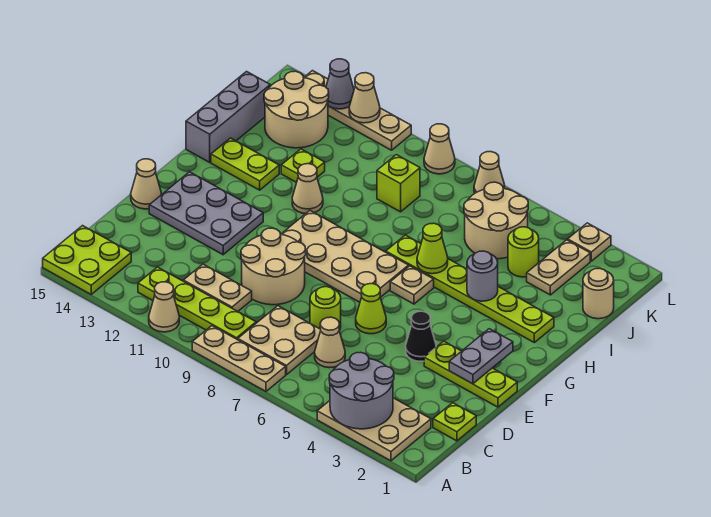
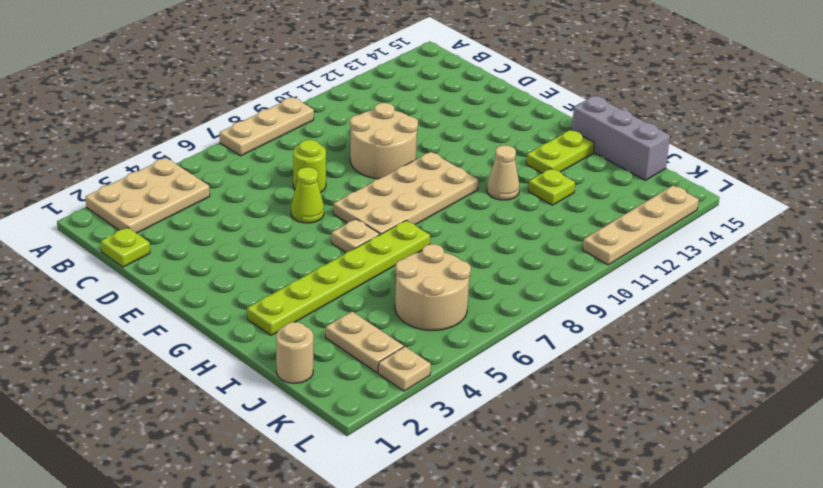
none -> tan cone A11 level 1
none -> lime plate A14:B15 level 1
none -> tan plate B7:C8 level 1
none -> lime plate B9:B12 level 1

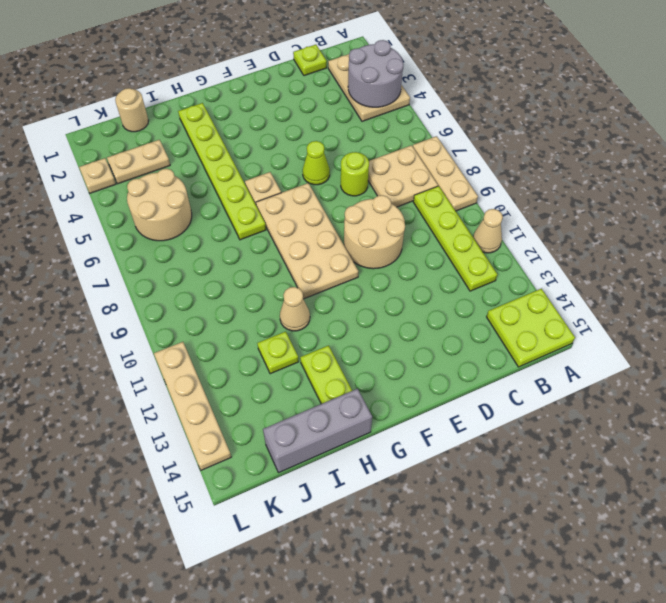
none -> tan cone C6 level 1
none -> tan plate C10:C11 level 1
none -> lime plate E1:E3 level 1
none -> black cone E4 level 1

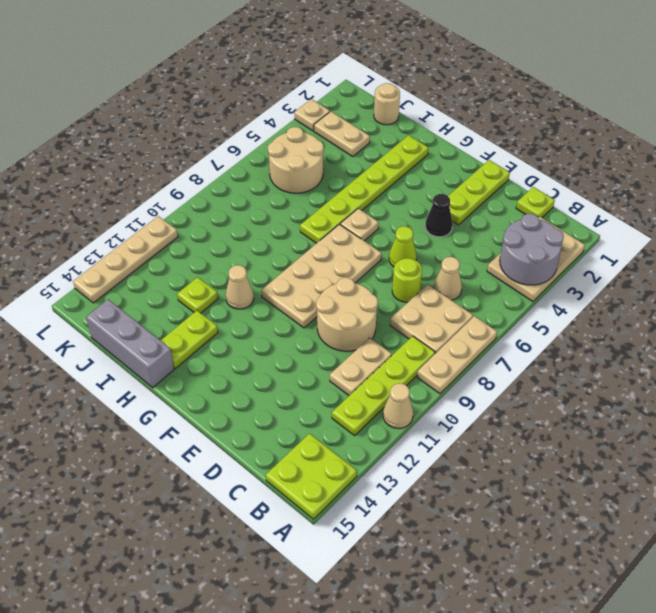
none -> grey plate E12:F14 level 1
none -> tan cone E15 level 1
none -> lime round brick J4 level 1
none -> lime brick J9 level 1

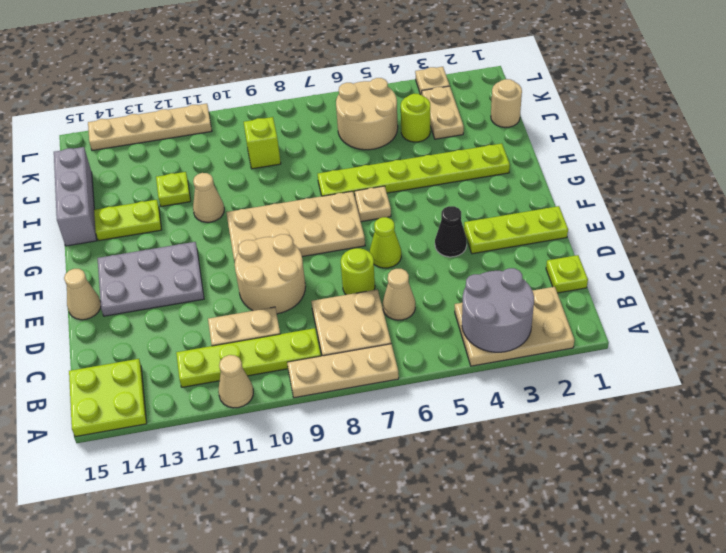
none -> tan round brick J13:K14 level 1
none -> tan cone L7 level 1
none -> tan cone L9 level 1
none -> grey plate E2:F2 level 2

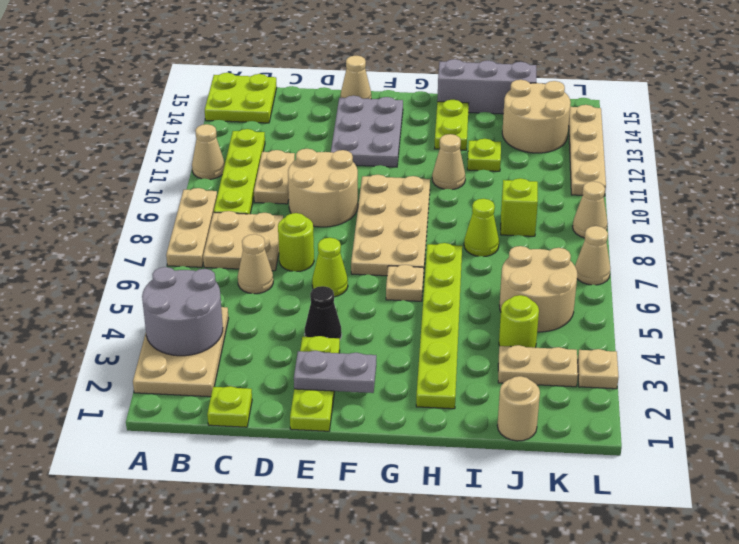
lime cone I8 level 1 -> lime cone H6 level 2
none -> grey round brick H4 level 2
none -> tan cone L12 level 2
none -> grey cone L13 level 2

